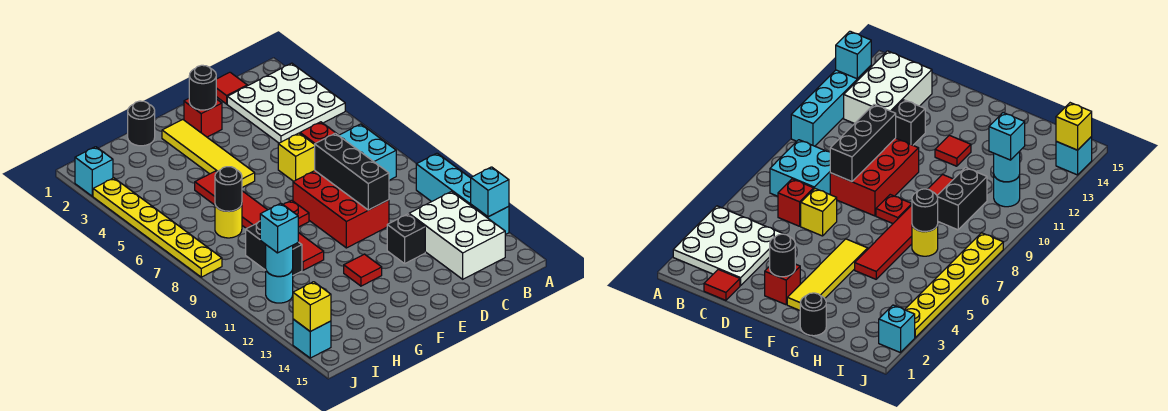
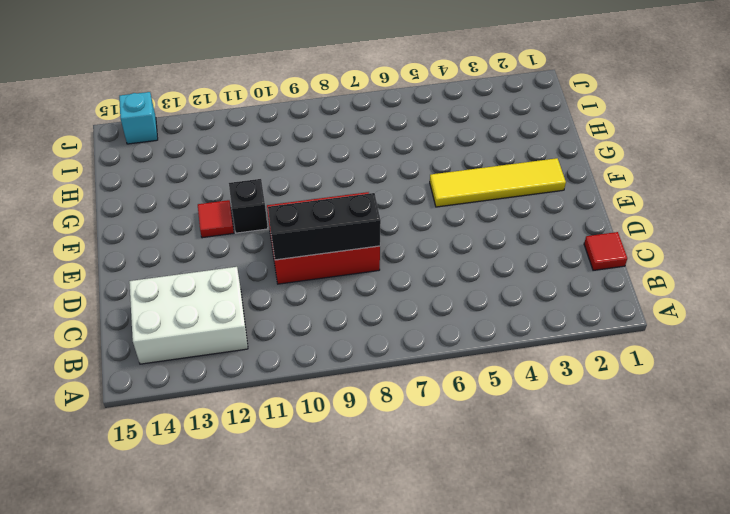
black brick F11 level 1 -> black brick D12 level 1
none -> white plate A2:C4 level 1
none -> cyan brick A10:A13 level 1
none -> cyan brick B7:C8 level 1

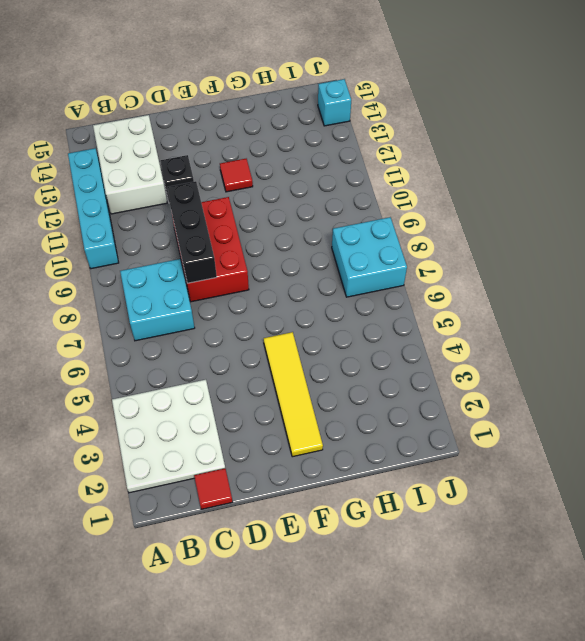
cyan brick I7:J8 level 1 -> yellow plate J3:J8 level 1
none -> red brick C6 level 1
none -> yellow brick D6 level 1
none -> red brick E2 level 1

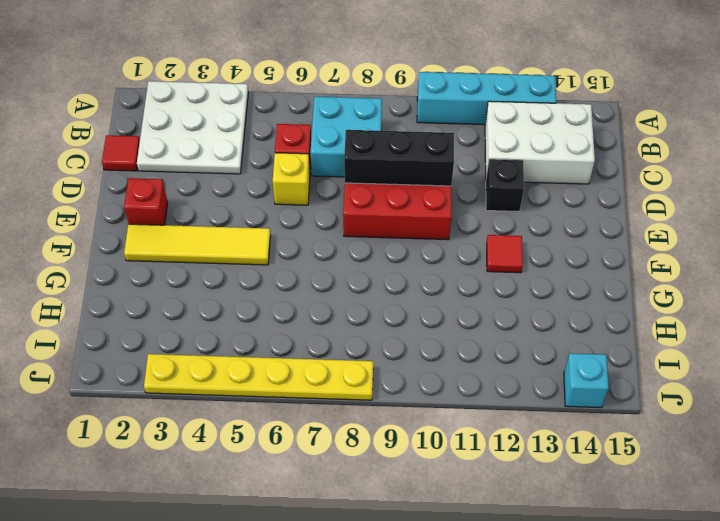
none -> red plate F8 level 1
none -> black round brick G1 level 1
none -> red tile G5:G10 level 1

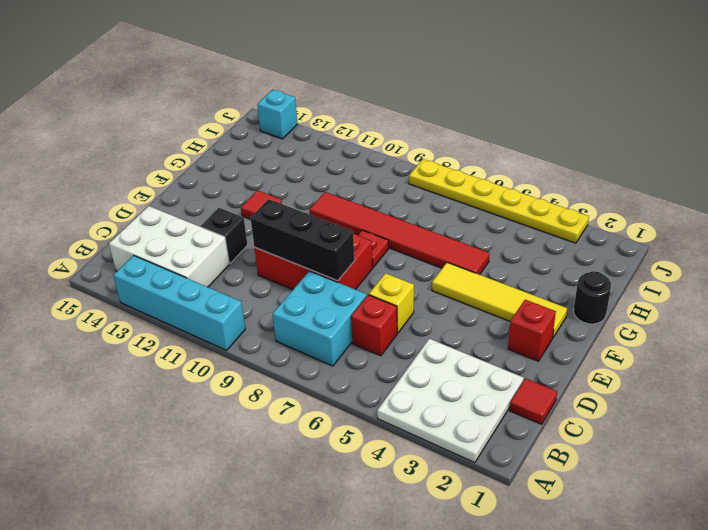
none -> yellow round brick H7 level 1
none -> black brick H9:H10 level 1
none -> cyan round brick I11 level 1

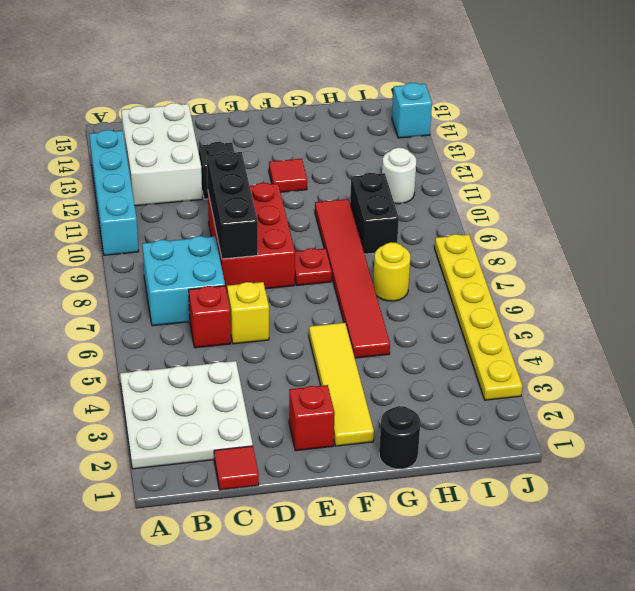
white round brick I11 level 1 -> cyan round brick I11 level 1
none -> cyan brick J2 level 1
none -> cyan brick A13 level 2
none -> black round brick E2 level 2

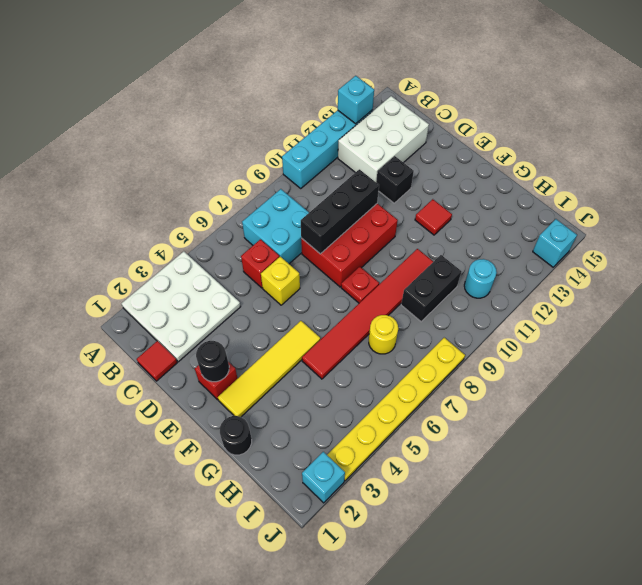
none -> black round brick H7 level 2
none -> cyan round brick I11 level 2
none -> yellow brick J14 level 2

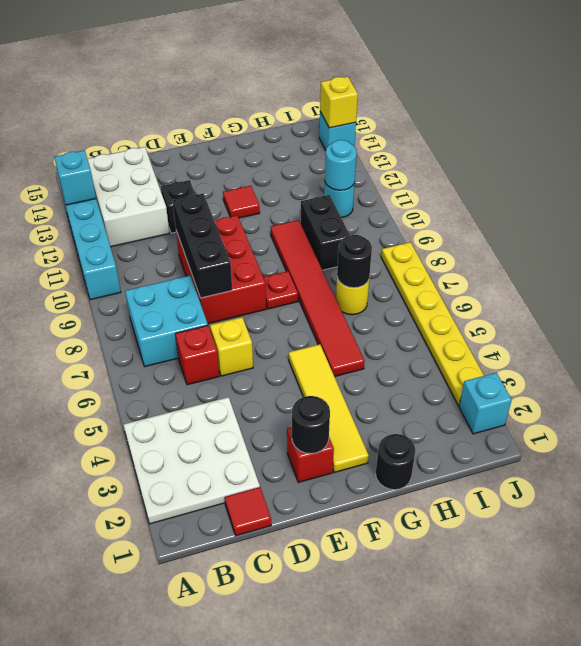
none -> cyan brick I11 level 3

